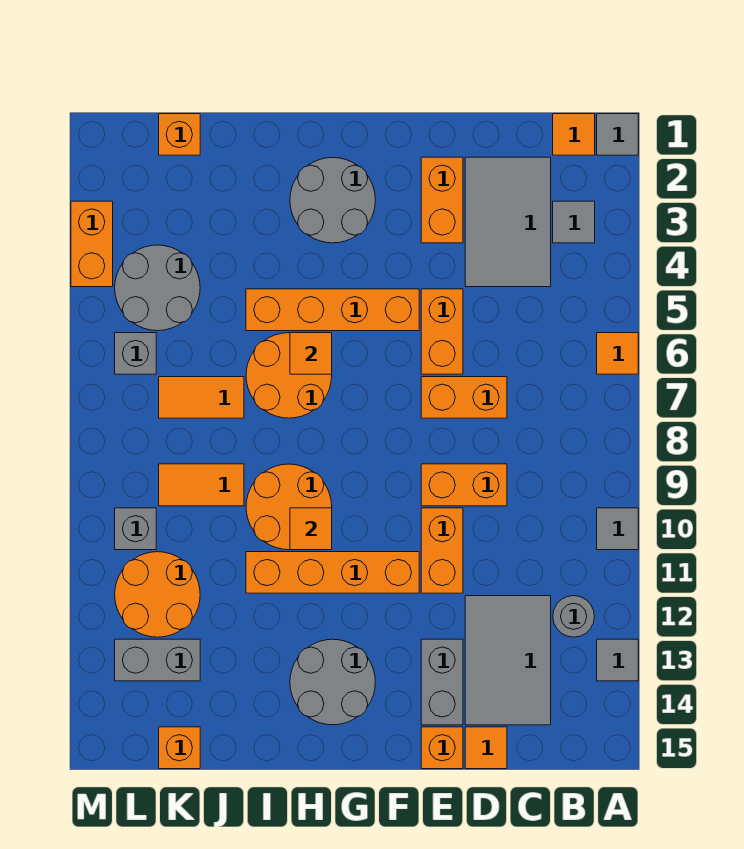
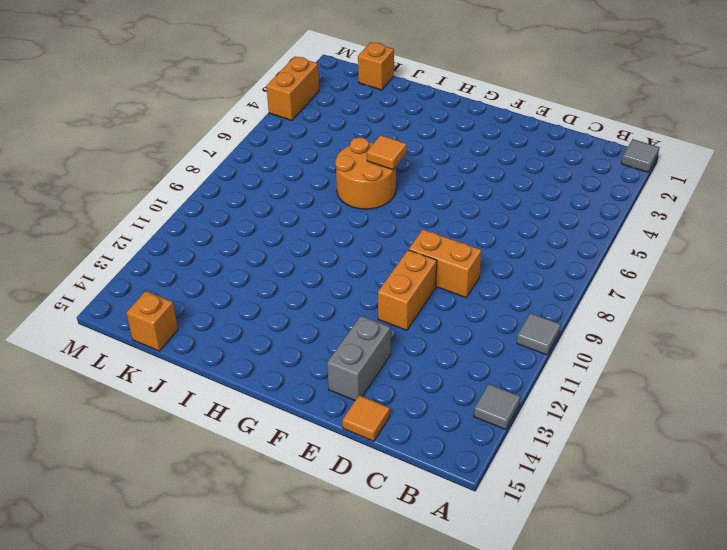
none -> orange tile A6 level 1
none -> orange tile B1 level 1
none -> grey tile B3 level 1
none -> grey round brick B12 level 1

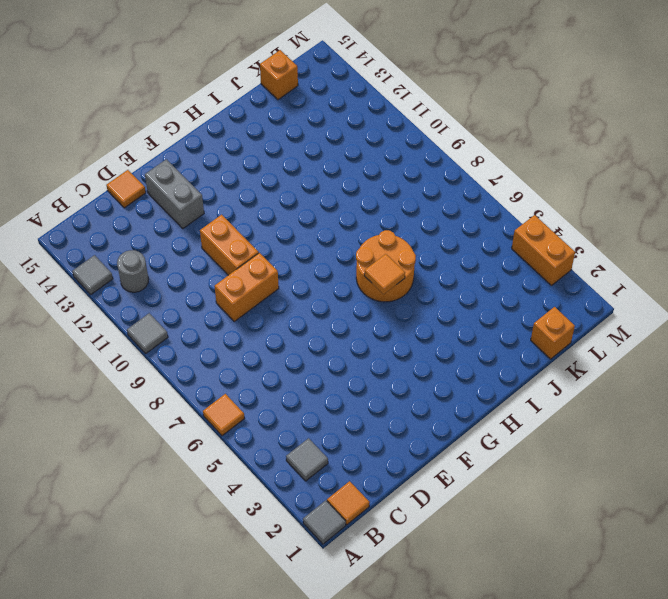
none -> grey tile C2:D4 level 1
none -> grey tile C12:D14 level 1
none -> orange brick D7:E7 level 1
none -> orange brick E2:E3 level 1

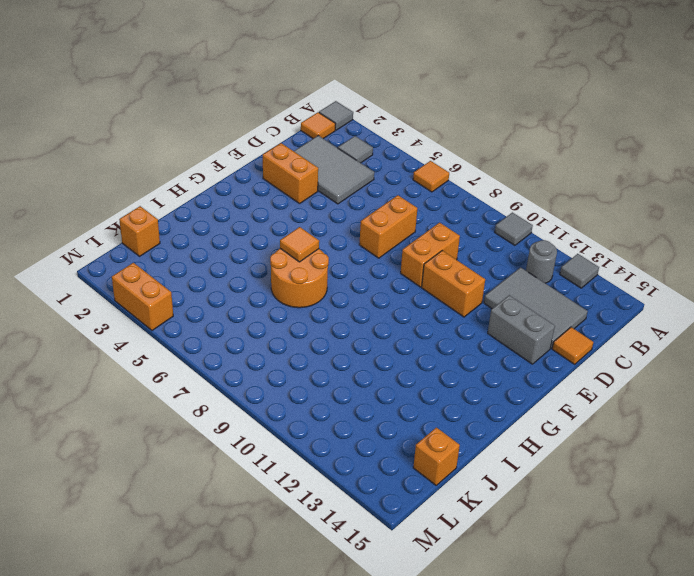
none -> orange brick E5:E6 level 1
none -> orange brick E15 level 1
none -> orange brick F5:I5 level 1
none -> orange brick F11:I11 level 1

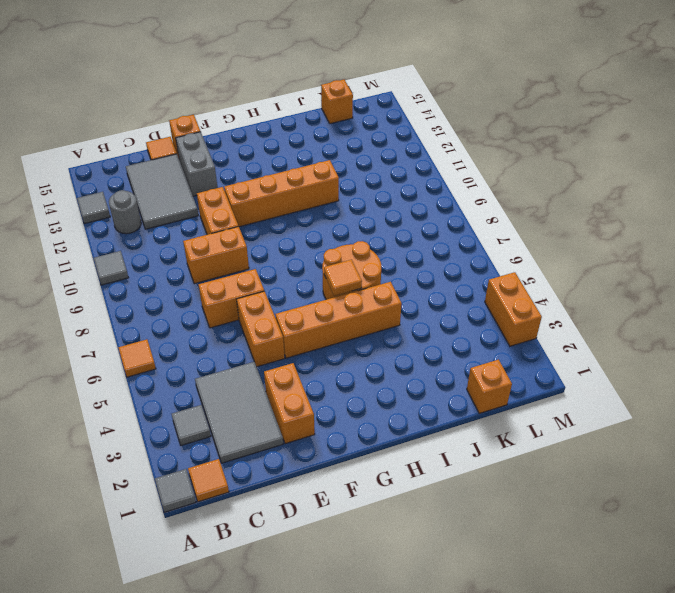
none -> grey round brick G2:H3 level 1
none -> grey round brick G13:H14 level 1
none -> orange round brick H9:I10 level 1
none -> orange tile J7:K7 level 1

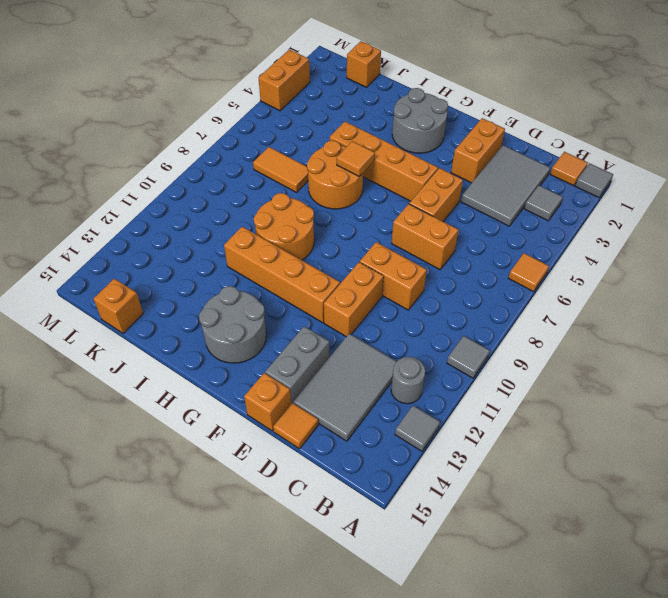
none -> orange tile J9:K9 level 1
none -> grey round brick K4:L5 level 1
none -> orange round brick K11:L12 level 1
none -> grey brick K13:L13 level 1

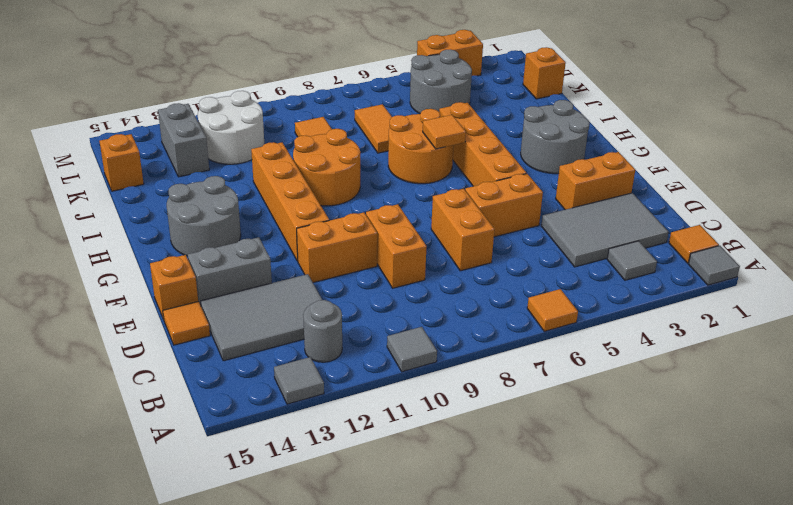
white round brick K11:L12 level 1 -> orange round brick K11:L12 level 1
none -> grey brick L6 level 1
none -> grey brick L10 level 1
none -> orange tile H10 level 2

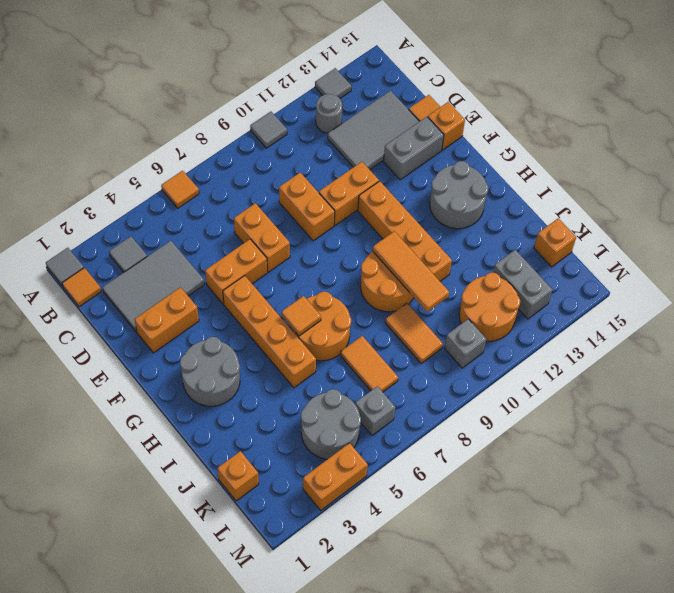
orange tile H10:J10 level 2 -> orange tile H10 level 2

